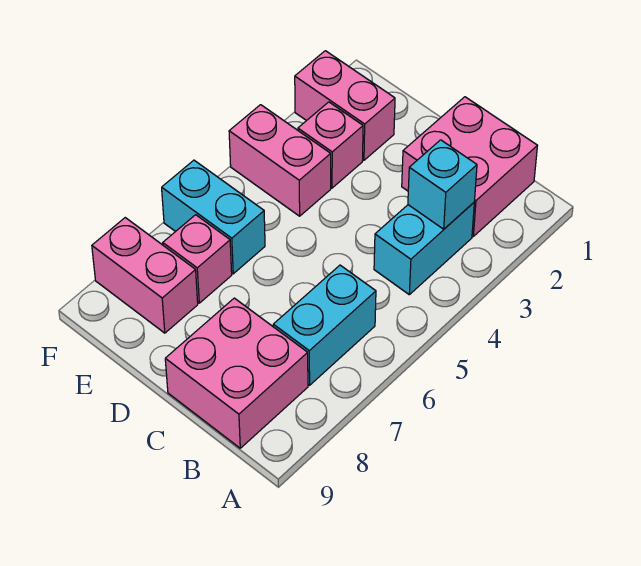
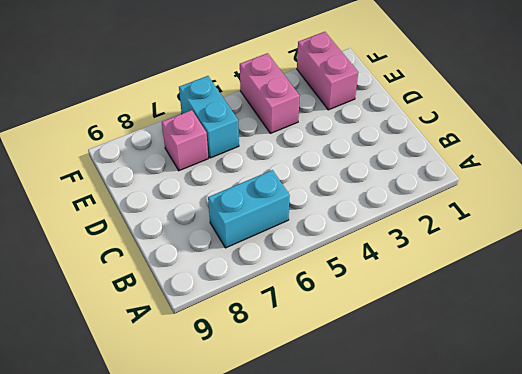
none -> pink brick B1:C2 level 1
none -> cyan brick B3:B4 level 1

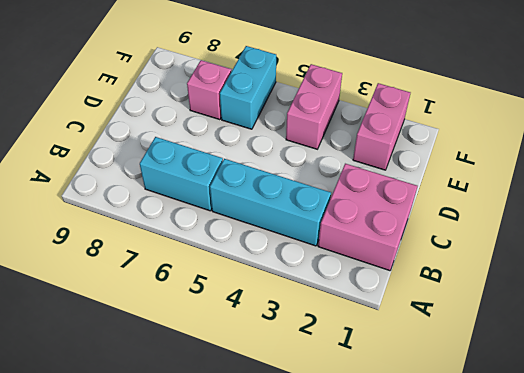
cyan brick B3:B5 level 1 -> cyan brick B3:B4 level 1
none -> pink brick B8:C9 level 1
none -> pink brick E3 level 1

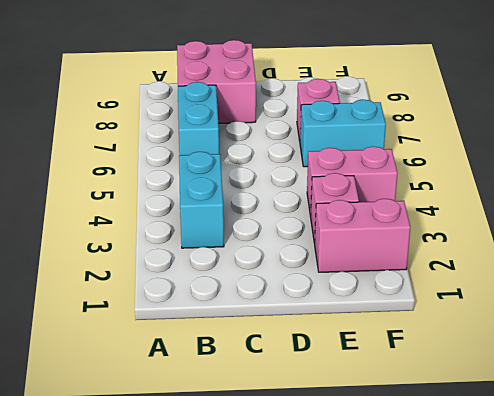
none -> pink brick B1:C2 level 1
none -> pink brick E8:F8 level 1

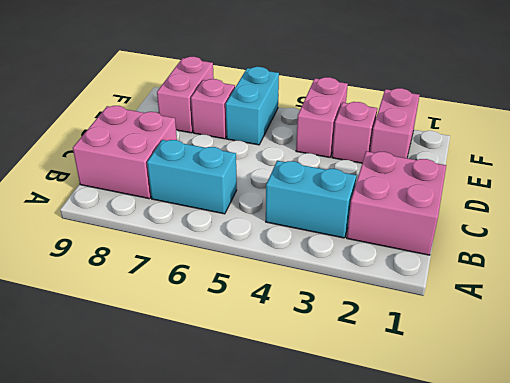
none -> cyan brick B3 level 2

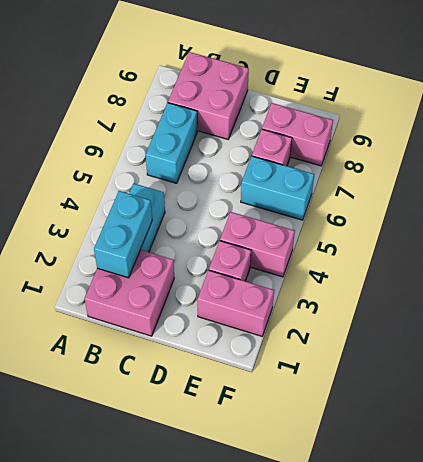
cyan brick B2:B3 level 2 -> cyan brick B3 level 2

